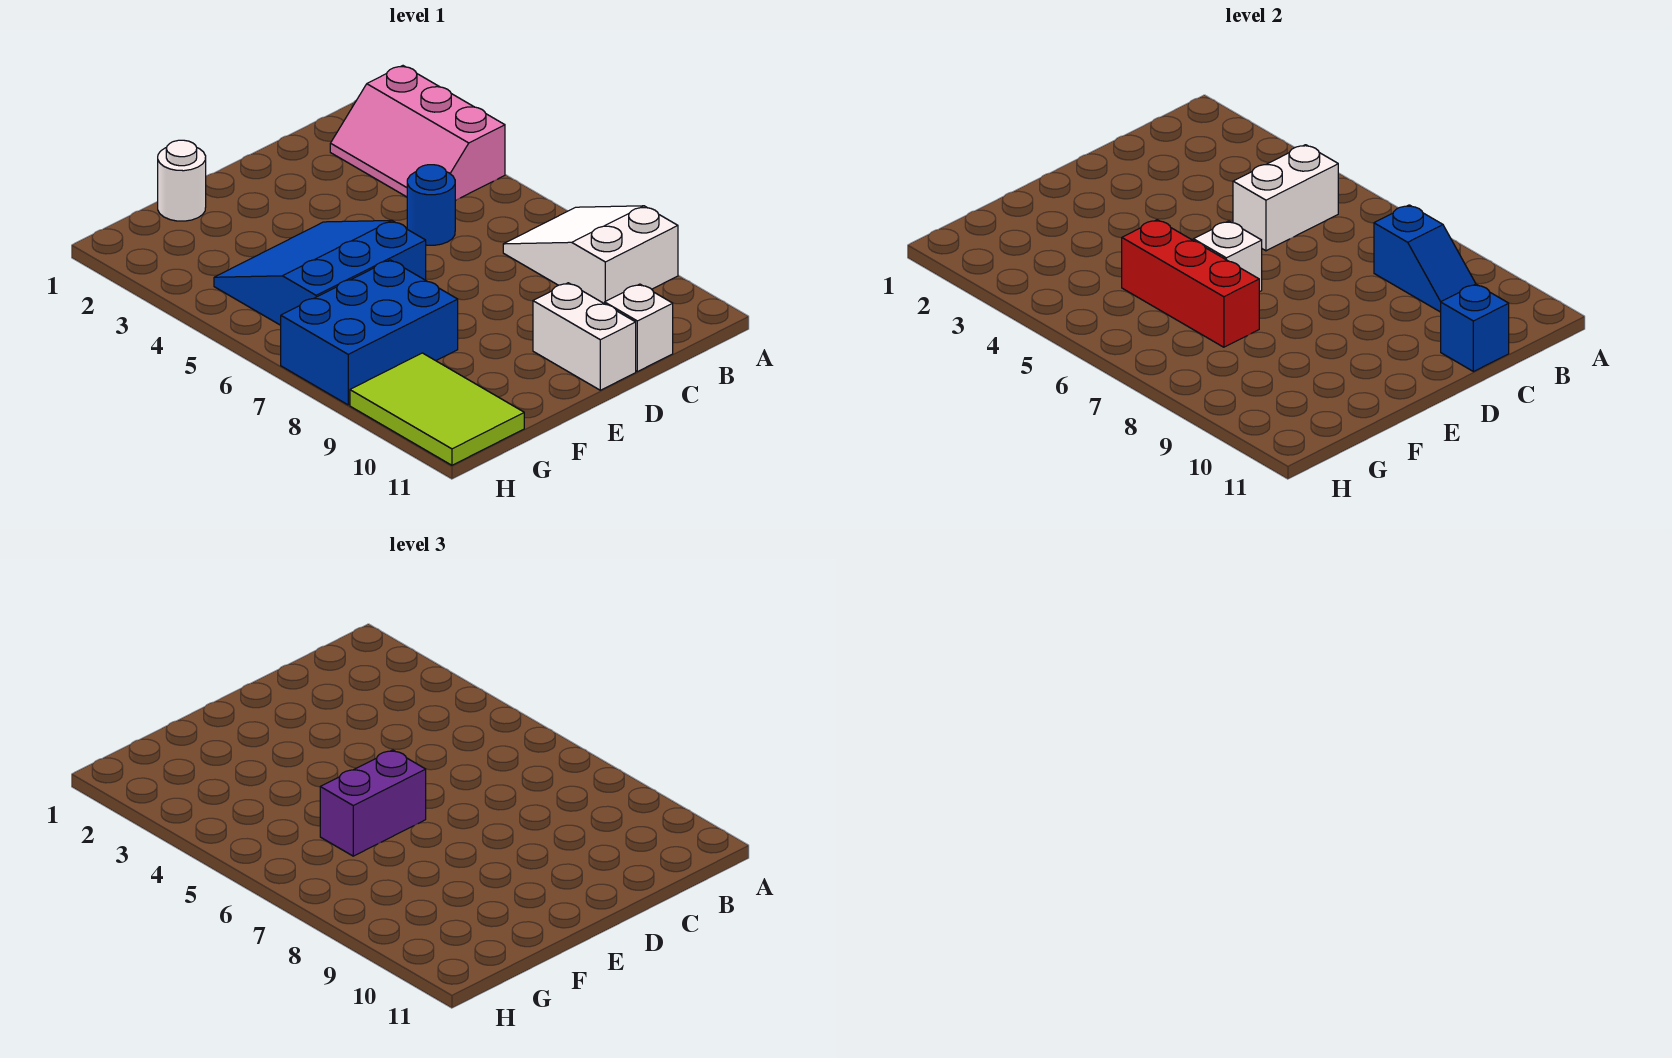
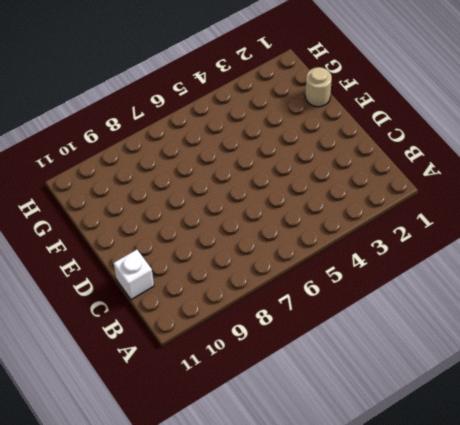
tan round brick F1 level 1 -> white round brick F1 level 1
none -> pink slope A2:B4 level 1 top A
none -> white slope A7:B9 level 1 top 9
none -> blue round brick C5 level 1

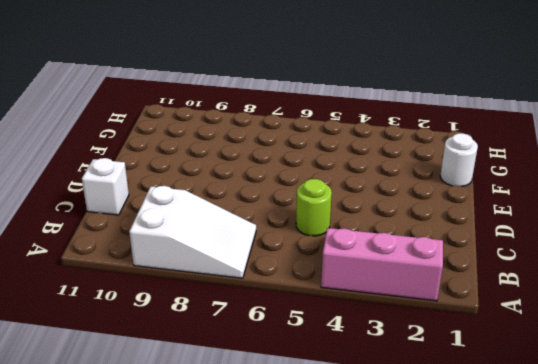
lime round brick C5 level 1 -> blue round brick C5 level 1
none -> white brick D10:D11 level 1
none -> blue slope E4:G6 level 1 top 6
none -> blue brick F7:H8 level 1

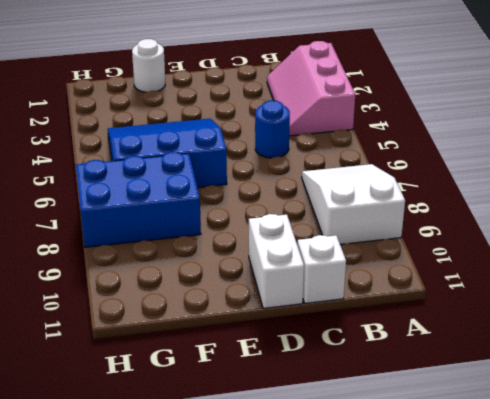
none -> lime tile G9:H11 level 1
none -> white brick B5:C5 level 2
none -> blue slope B8:B9 level 2 top 8

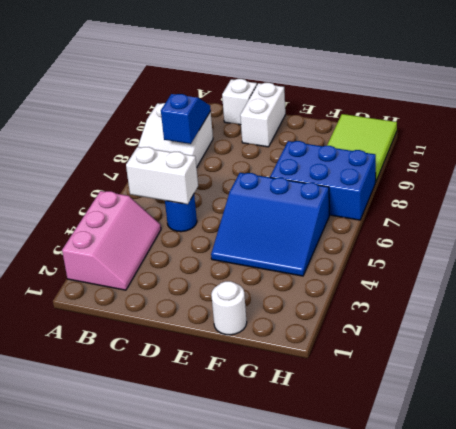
none -> blue brick C11 level 2
none -> white brick E6 level 2
none -> red brick F5:F7 level 2

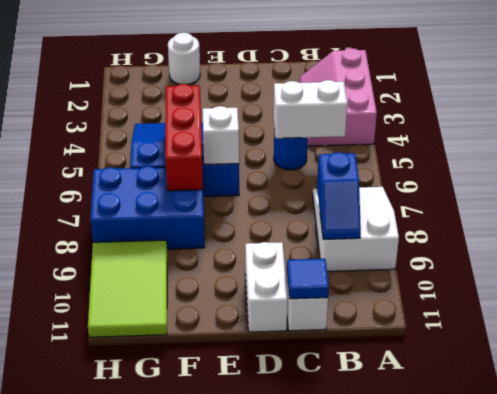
blue tile C11 level 2 -> blue brick C11 level 2
none -> purple brick E6:F6 level 3

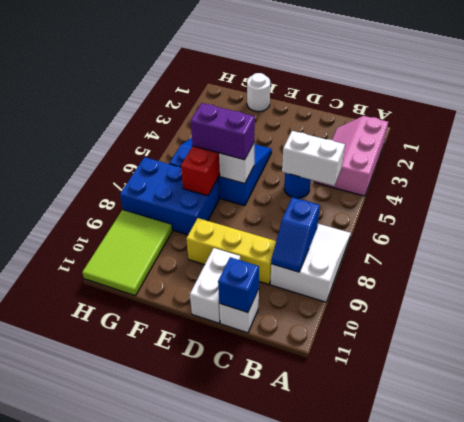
yellow brick C9:E9 level 1 -> none

